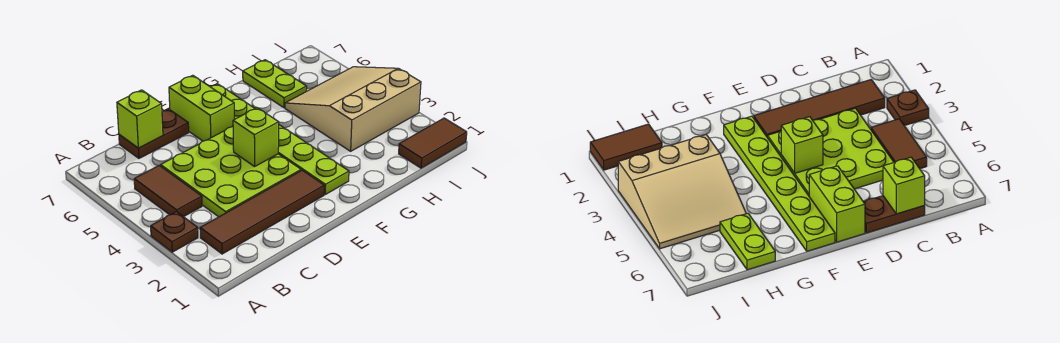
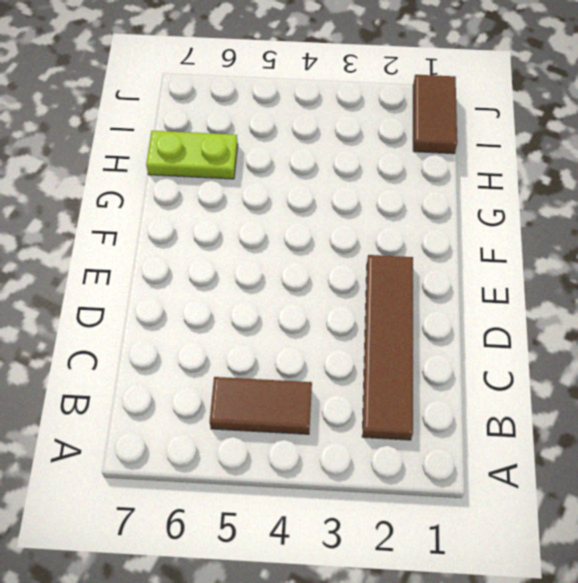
none -> brown plate A3 level 1
none -> lime plate C3:E5 level 1
none -> brown plate C7:D7 level 1

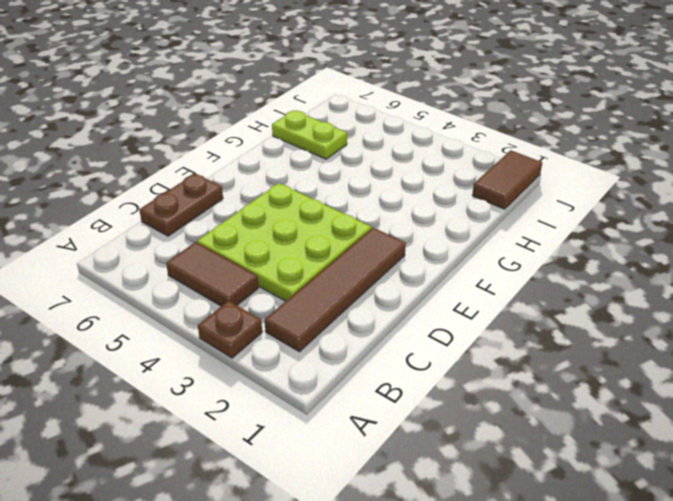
none -> lime brick E6:E7 level 1
none -> lime plate F2:F7 level 1
none -> tan slope H3:J5 level 1 top 3

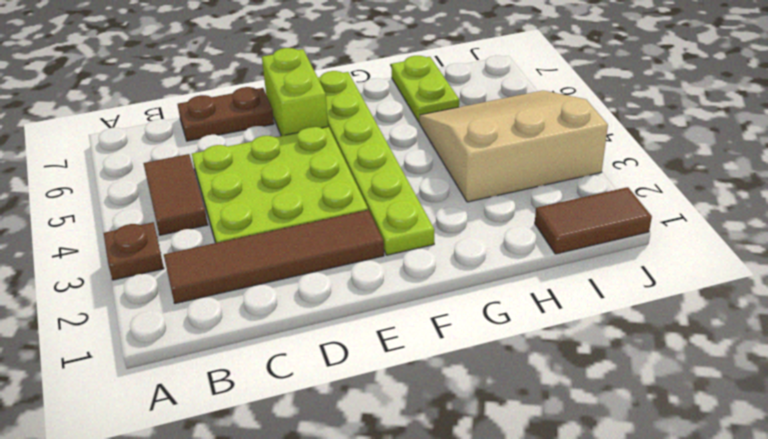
none -> lime brick C7 level 2
none -> lime brick E4 level 2

